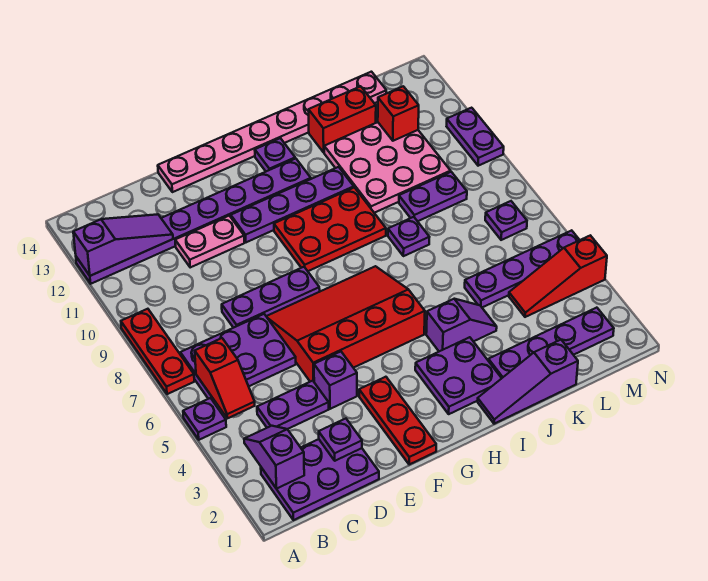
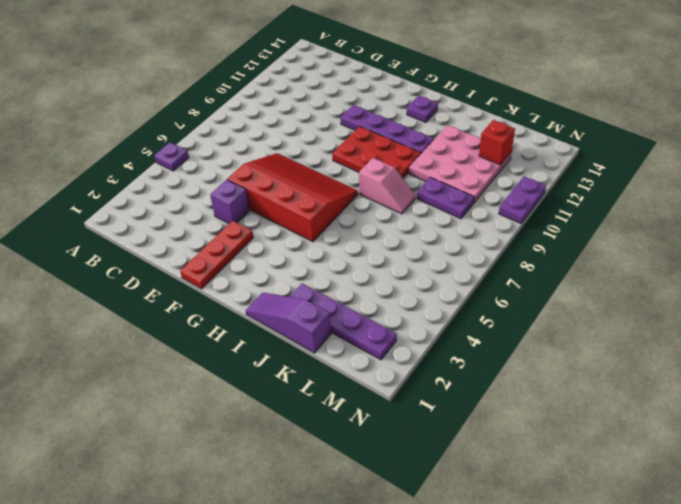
pink slope I8:J8 level 1 top I -> purple plate J8 level 1
none -> red plate A7:A9 level 1
none -> purple plate A12:H12 level 1
none -> purple plate B1:D2 level 1
none -> purple plate B6:D7 level 1

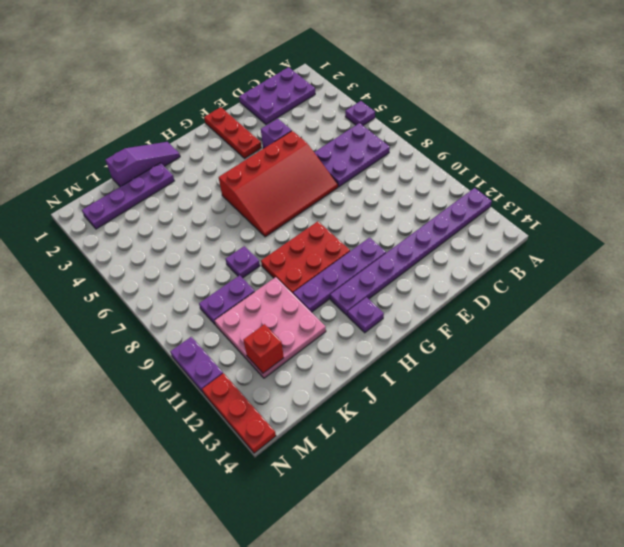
red plate N12:N14 level 1 -> red plate A7:A9 level 1
none -> purple plate C4:D4 level 1
none -> purple plate D8:F8 level 1
none -> pink plate D11:E11 level 1
none -> pink plate E14:L14 level 1

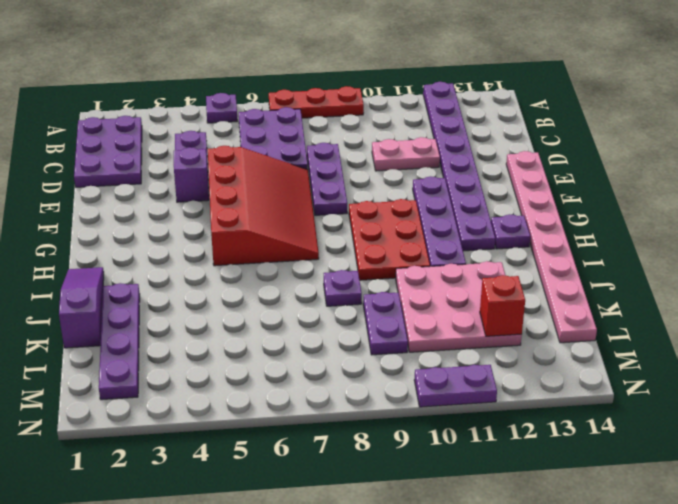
pink plate D10:D11 level 1 -> pink plate D11:E11 level 1
none -> red plate F1:F3 level 1
none -> purple plate H2:I3 level 1
none -> purple slope I4:J4 level 1 top I
none -> red brick J13:K13 level 1

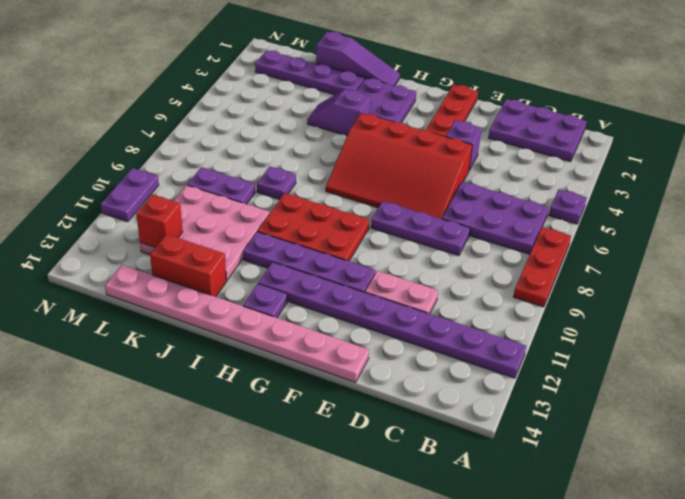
none -> purple plate C4:D4 level 1
none -> purple plate K5:N5 level 1
none -> red slope L4:N4 level 1 top N
none -> purple plate M7 level 1

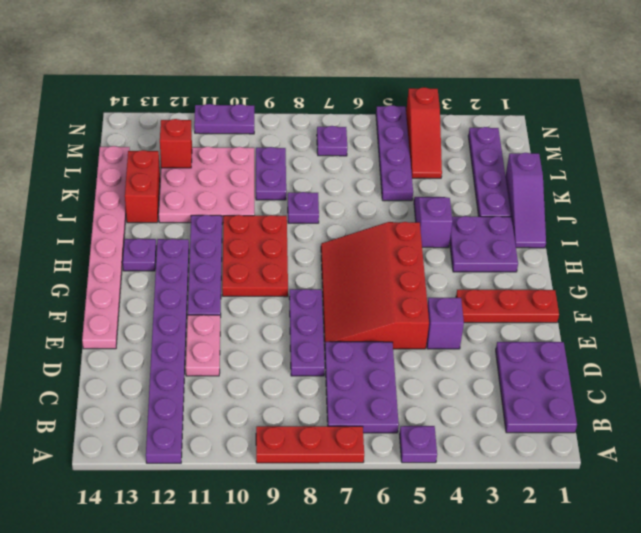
none -> purple plate C4:D4 level 1
none -> purple slope A12:C12 level 2 top A
none -> purple slope B2:B3 level 2 top 2
none -> red slope B5:B6 level 2 top 6

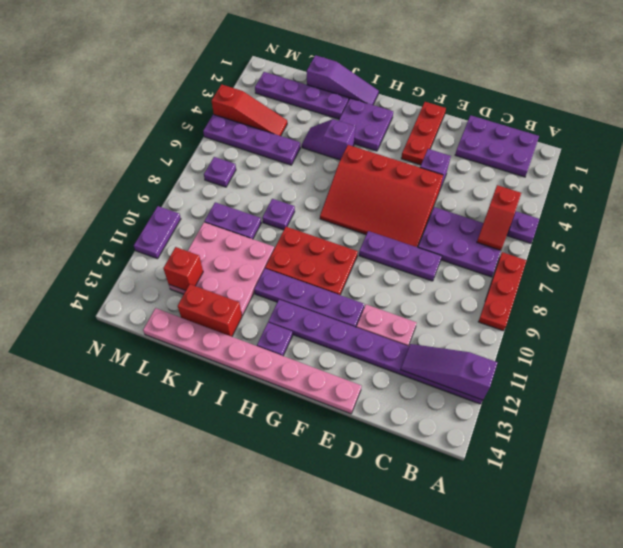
red slope B5:B6 level 2 top 5 -> red slope B5:B6 level 2 top 6
none -> purple plate C4:D4 level 1
none -> purple slope B2:B3 level 2 top 2
none -> purple plate D2 level 2

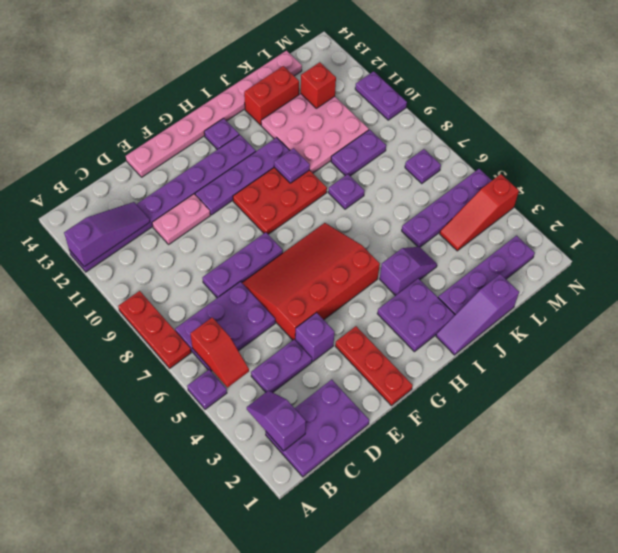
purple plate I10 level 2 -> purple plate D2 level 2

